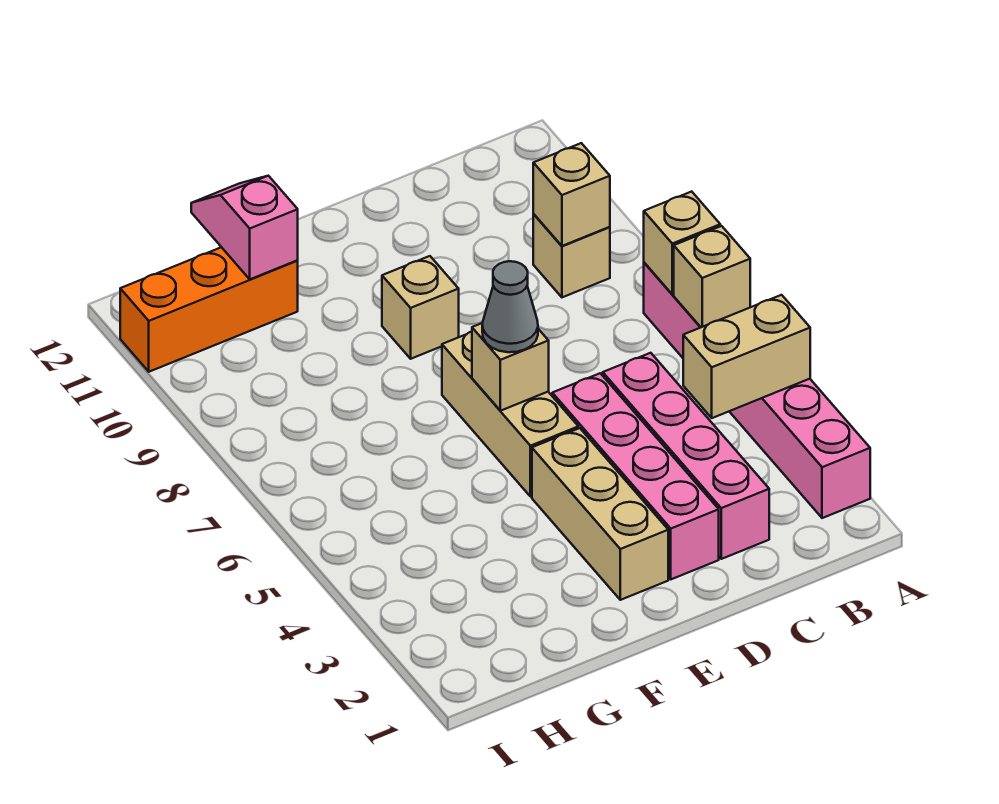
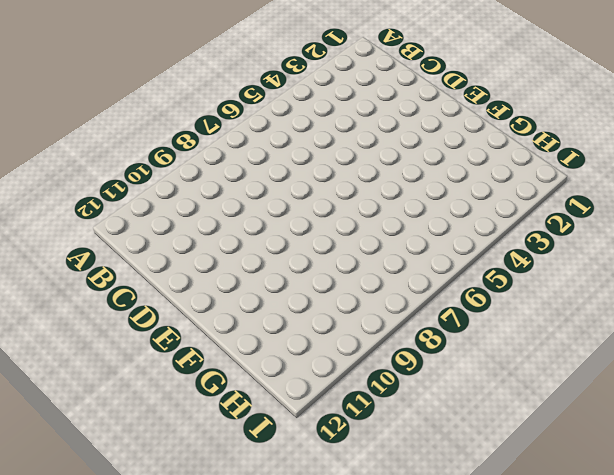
none -> pink brick A2:A7 level 1
none -> tan brick B9 level 1
none -> pink brick C2:C5 level 1

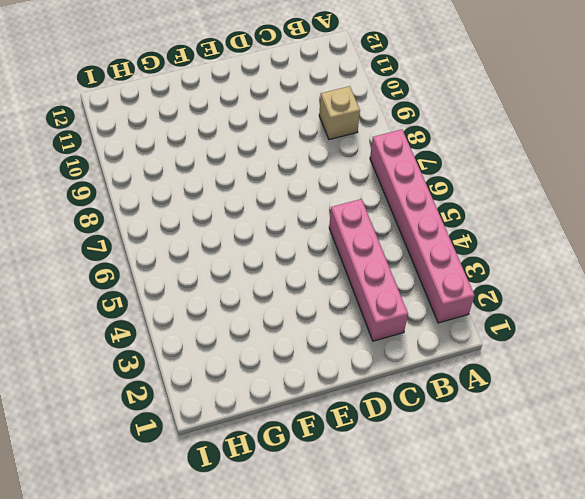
none -> pink brick D2:D5 level 1
none -> tan brick E2:E4 level 1
none -> tan brick E5:E7 level 1

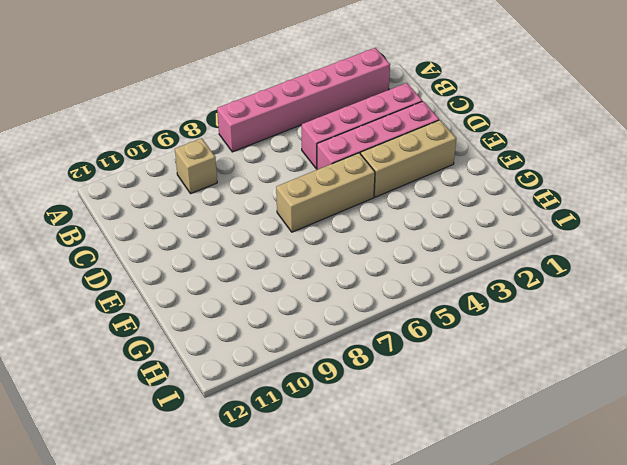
none -> tan brick E9 level 1
none -> orange brick G11:I11 level 1
none -> tan brick A4:B4 level 2

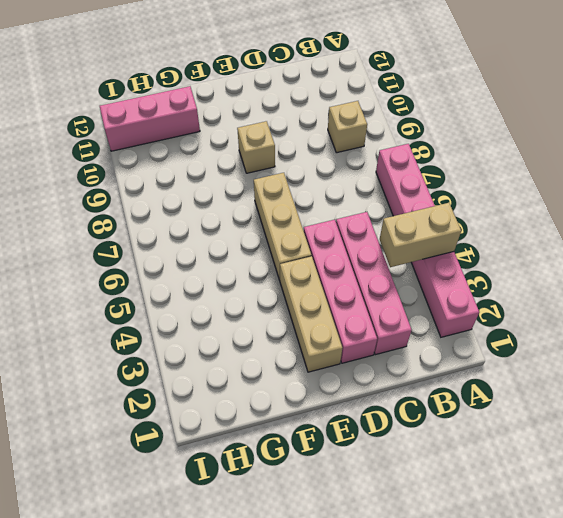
pink brick G11:I11 level 1 -> orange brick G11:I11 level 1
none -> tan brick A6 level 2
none -> tan brick A7 level 2
none -> tan brick B9 level 2

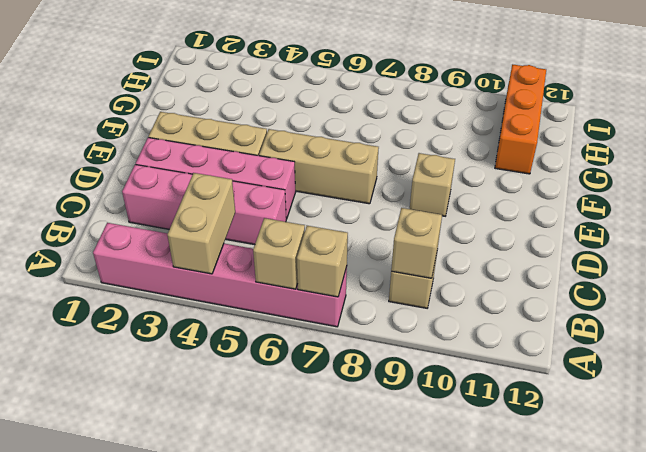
none -> tan brick E6 level 2
none -> pink slope G11:G12 level 2 top 11
none -> grey cone E6 level 3

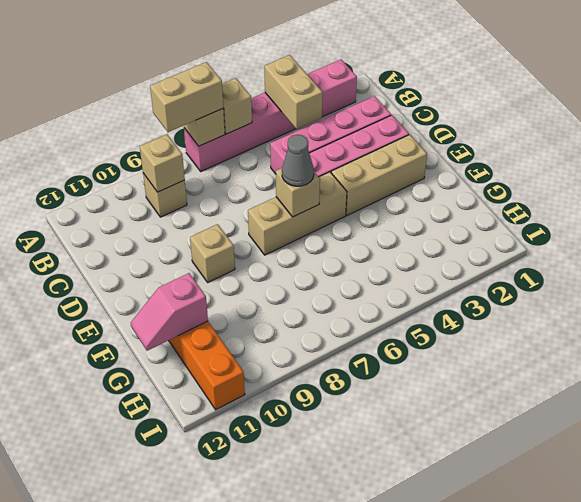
tan brick A7:A8 level 3 -> none

